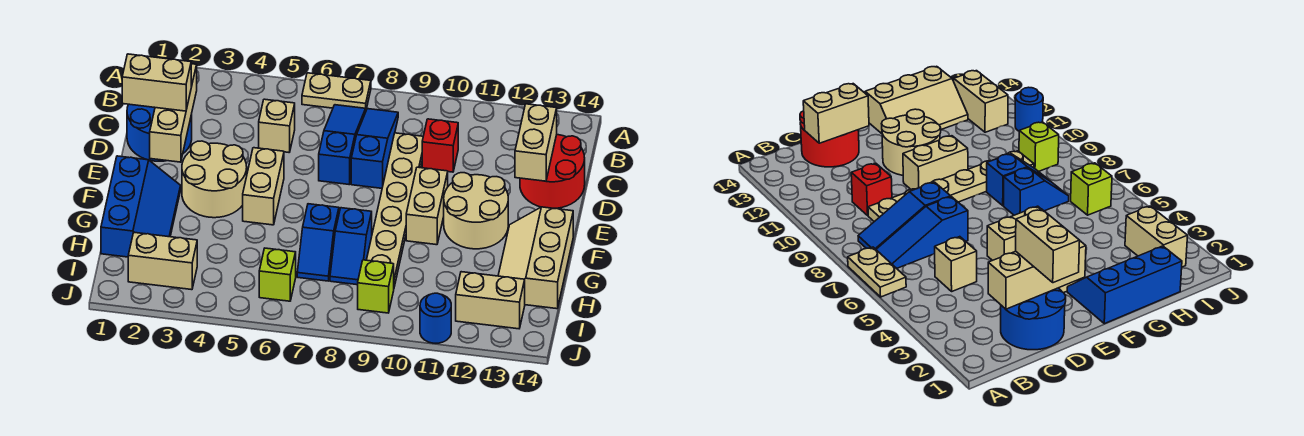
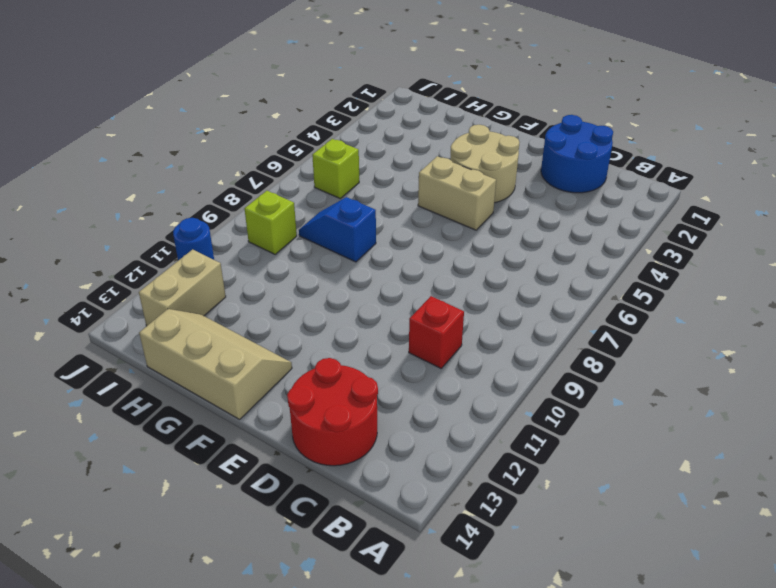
none -> tan plate A6:A7 level 1
none -> blue slope B7:D7 level 1 top D
none -> blue slope B8:D8 level 1 top D

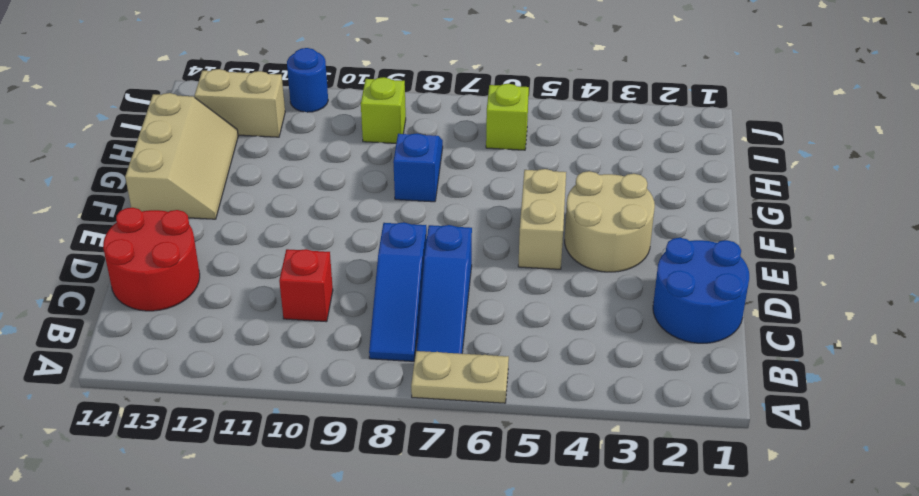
none -> tan brick C5 level 1
none -> tan plate C9:H9 level 1
none -> tan brick E10:F10 level 1

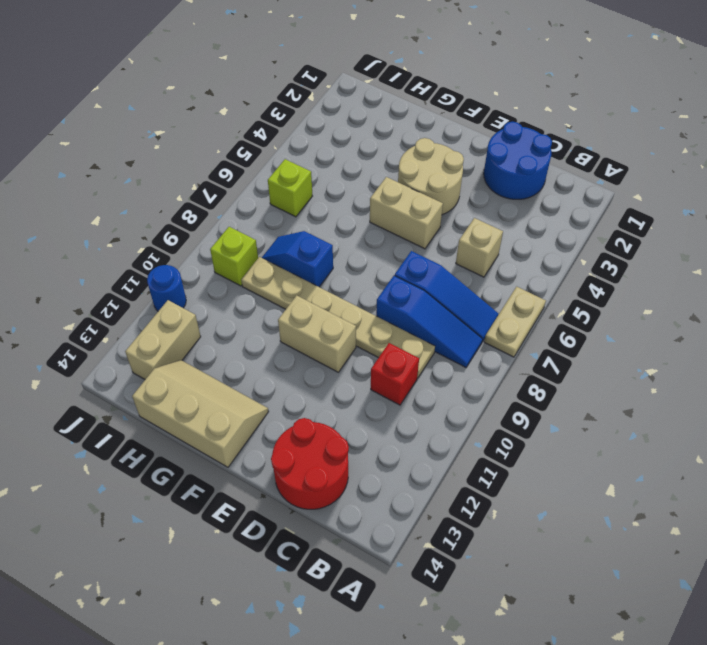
none -> tan round brick E11:F12 level 1
none -> blue slope F1:H2 level 1 top 1
none -> blue slope G7:H7 level 1 top G

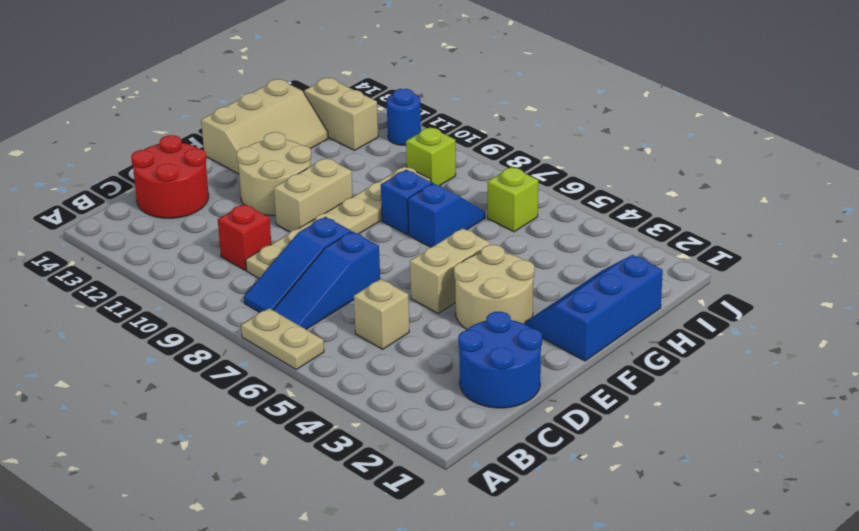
none -> tan brick I2:I3 level 1
none -> tan brick C2:E2 level 2
none -> tan brick C13:D13 level 2

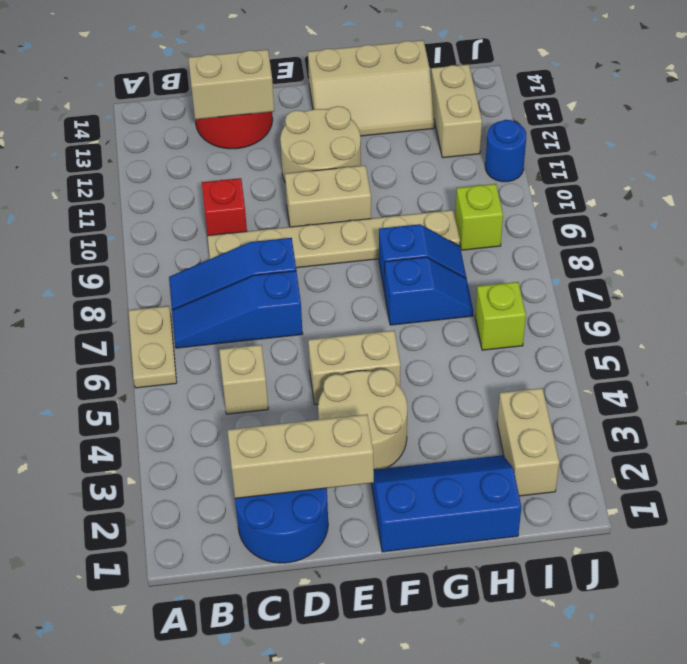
none -> tan brick D1:D2 level 3

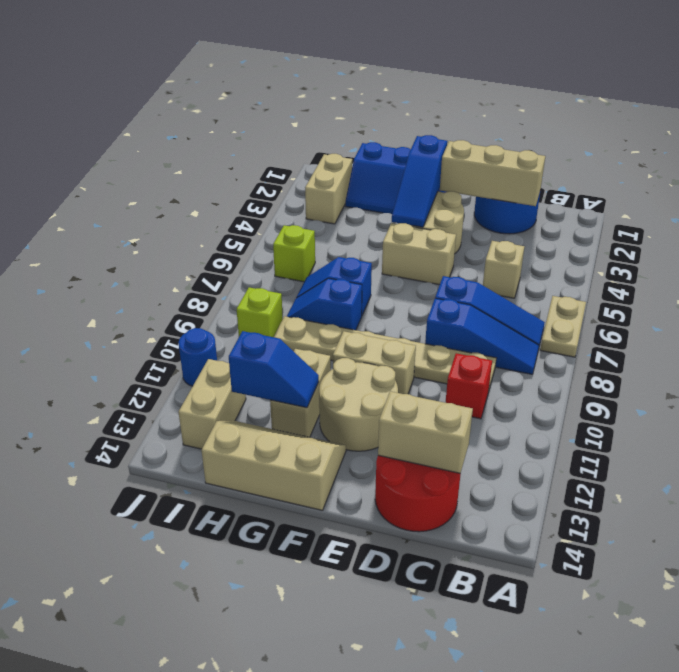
blue slope F2:F4 level 2 top 2 -> none
tan brick G11:G12 level 1 -> tan brick D1:D2 level 3
blue slope G12:H12 level 2 top H -> none

